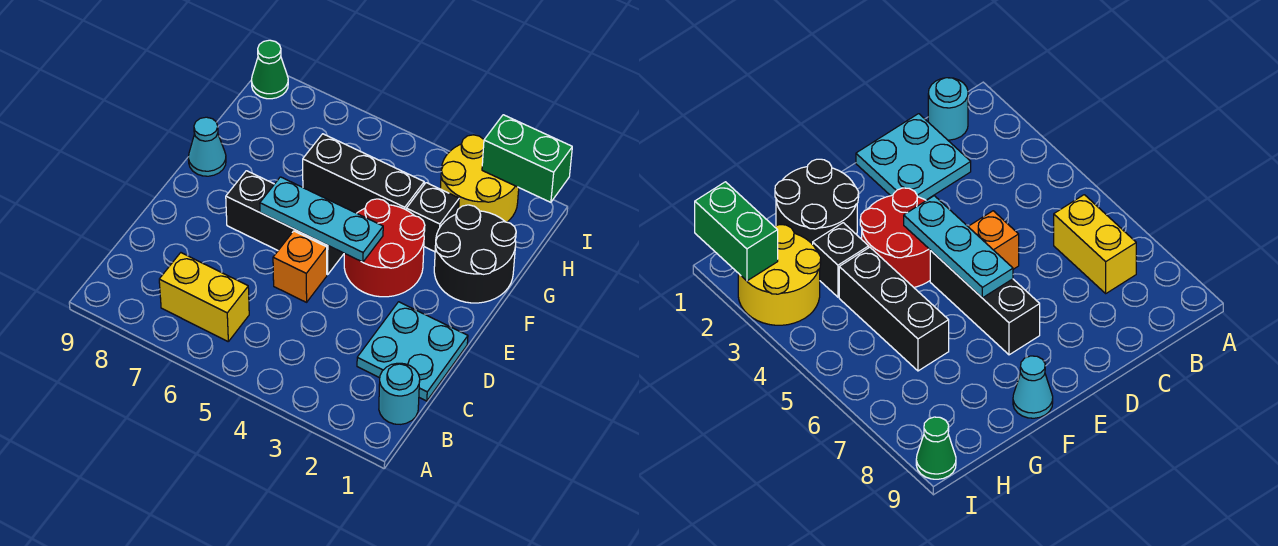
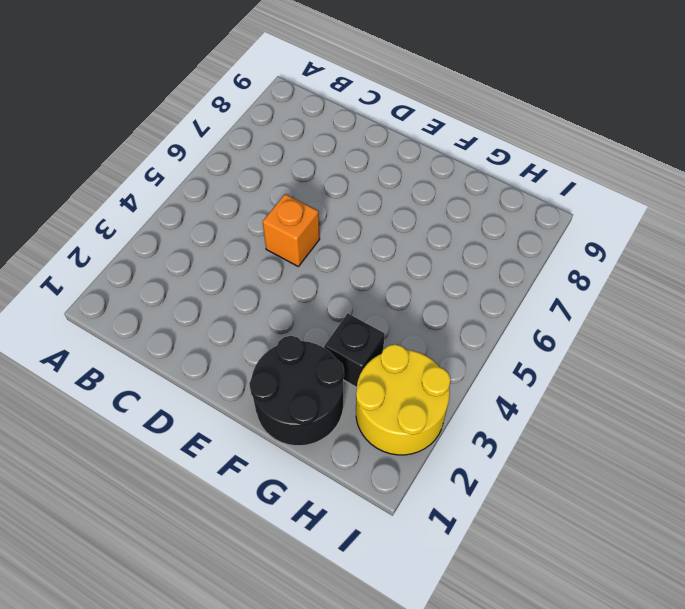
none -> cyan round brick B1 level 1
none -> yellow brick B6:B7 level 1
none -> cyan plate C1:D2 level 1

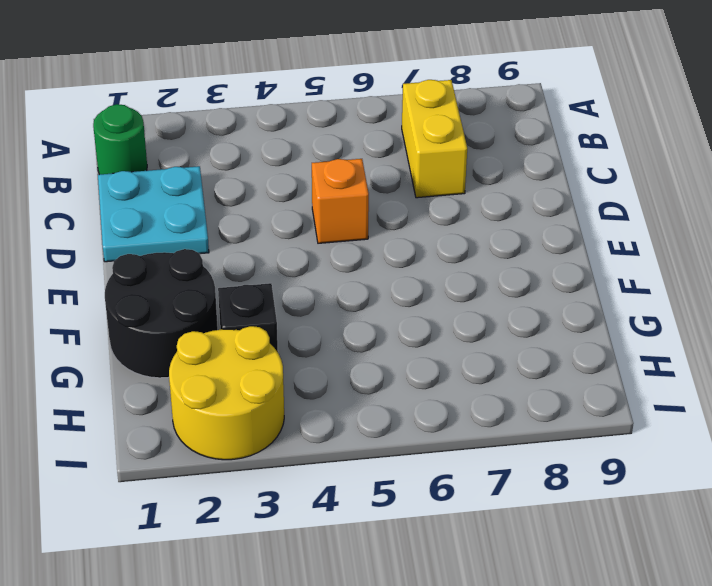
green round brick B1 level 1 -> cyan round brick B1 level 1
yellow brick B7:C7 level 1 -> yellow brick B6:B7 level 1
none -> red round brick E3:F4 level 1
none -> black brick E5:E7 level 1
none -> cyan cone F9 level 1

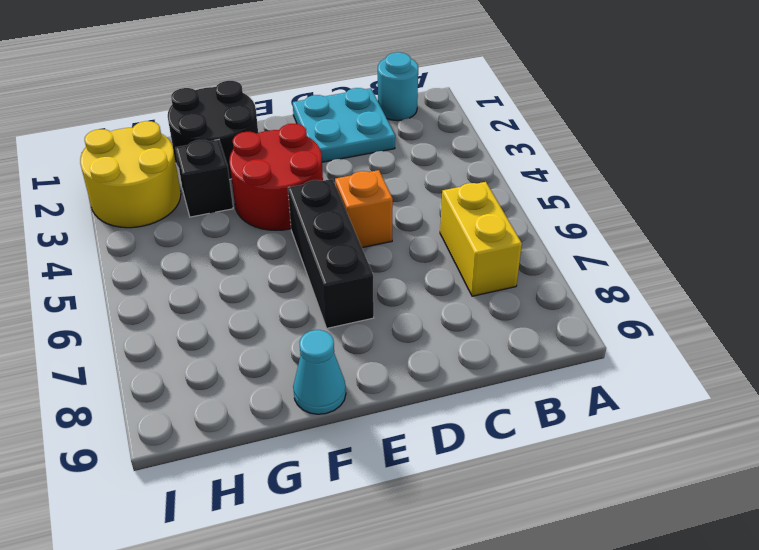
none -> black brick G4:G6 level 1
none -> green cone I9 level 1
none -> cyan plate E4:E6 level 2

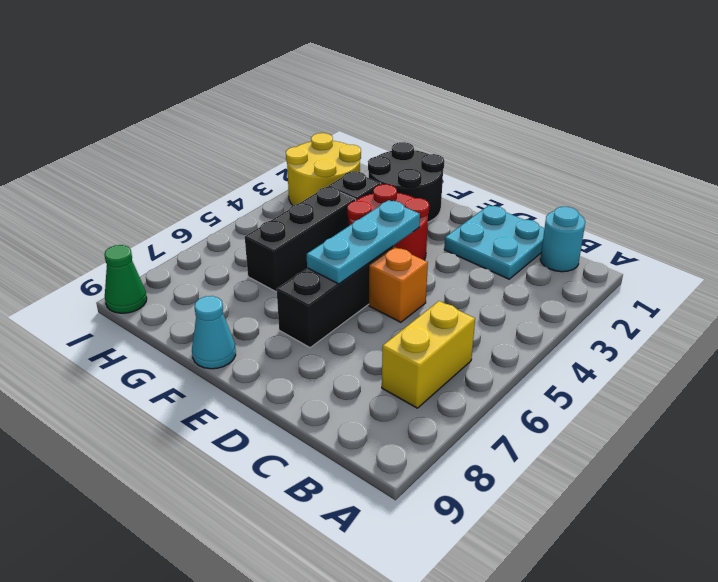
none -> green brick I1:I2 level 2

